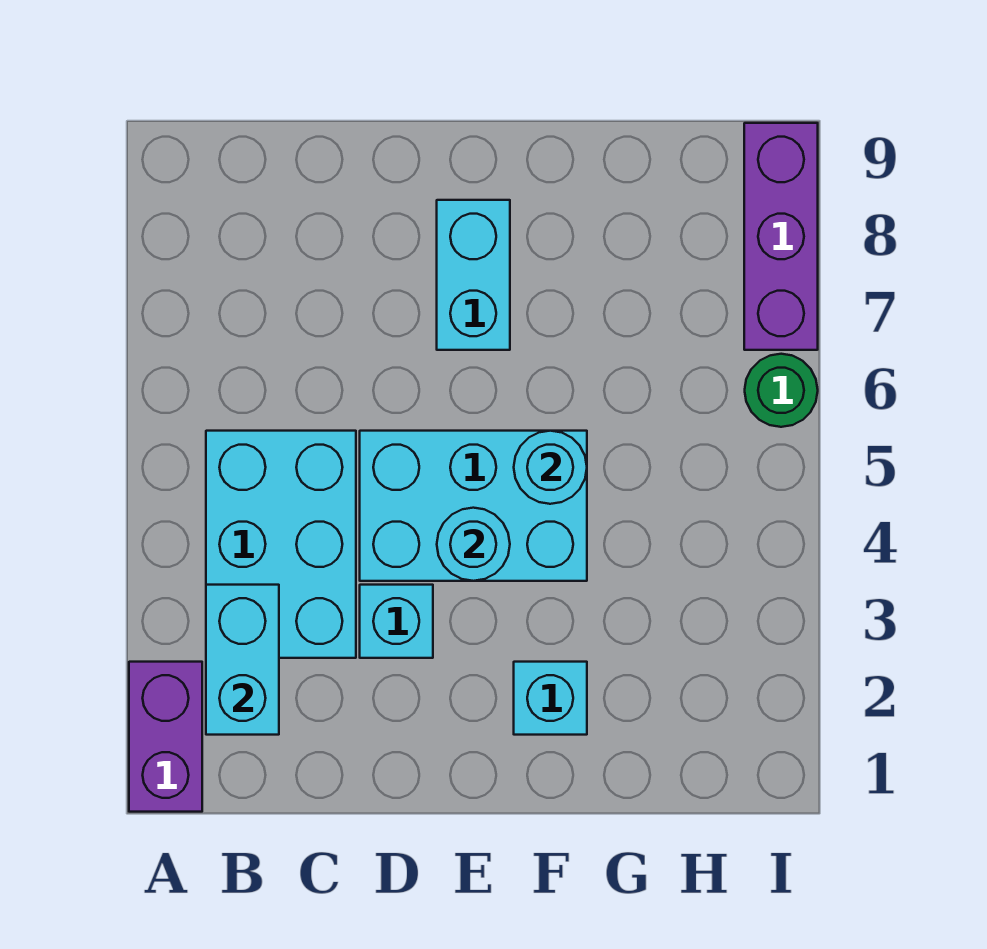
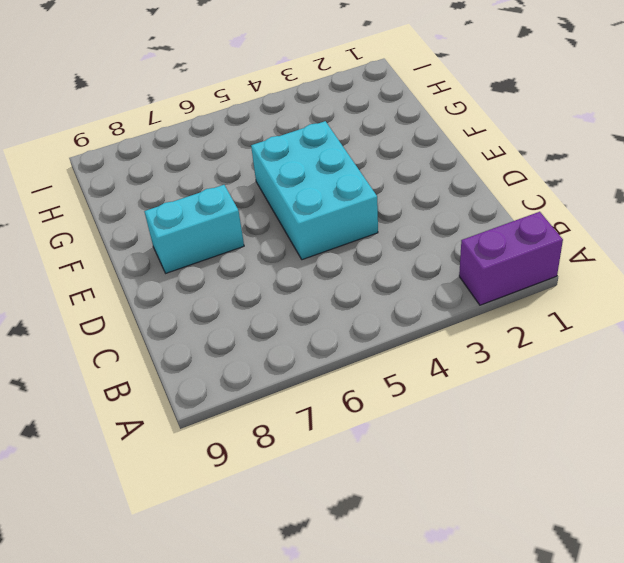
none -> cyan brick B3:C5 level 1
none -> cyan brick D3 level 1

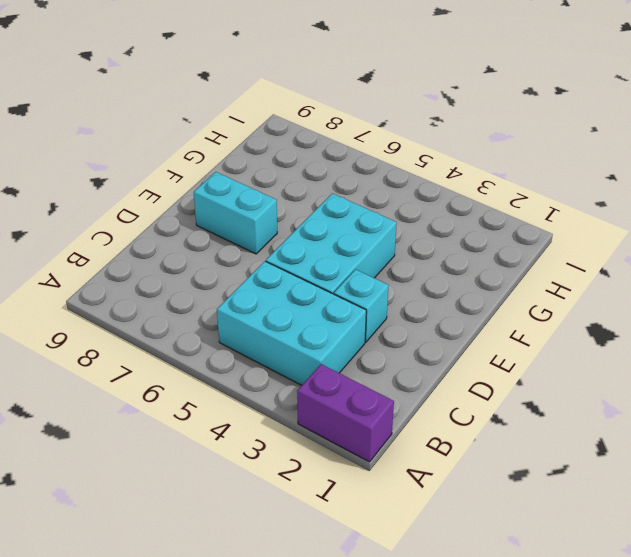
none -> cyan brick F2 level 1
none -> green round brick I6 level 1

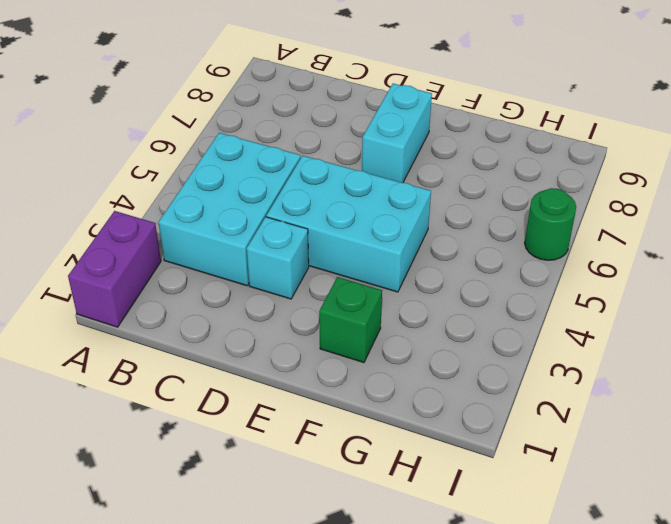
green brick F2 level 1 -> cyan brick F2 level 1
none -> purple brick I7:I9 level 1
none -> cyan brick B2:B3 level 2

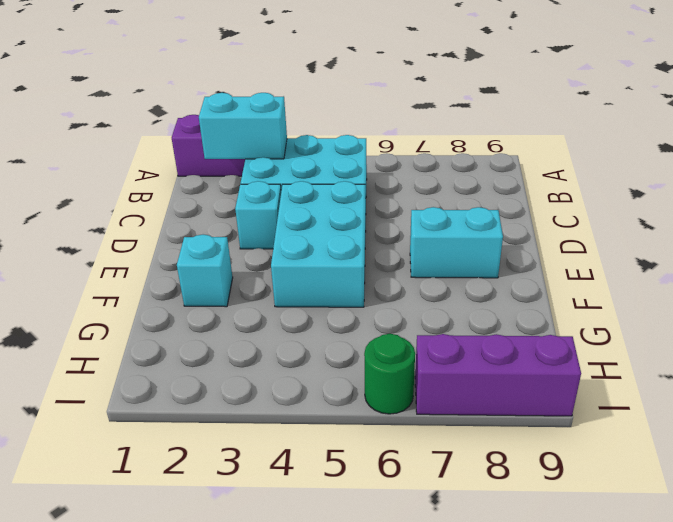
none -> cyan round brick E4 level 2
none -> cyan round brick F5 level 2

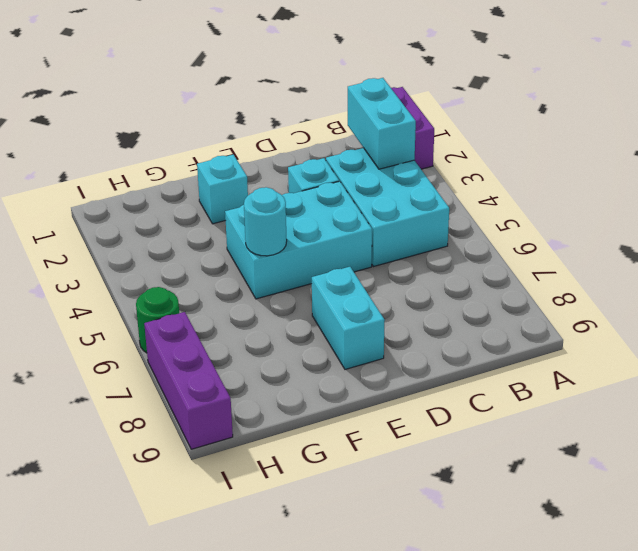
none -> cyan round brick E4 level 2

